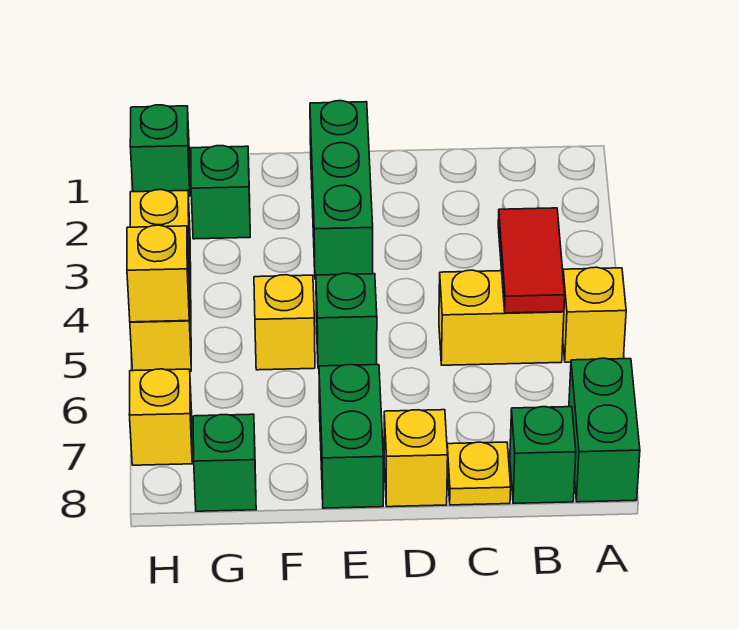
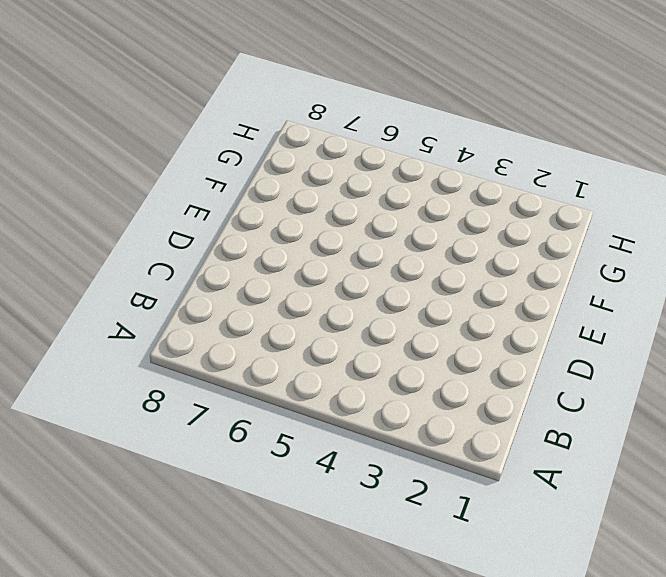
none -> yellow brick A5 level 1
none -> green brick A7:A8 level 1
none -> yellow brick B5:C5 level 1

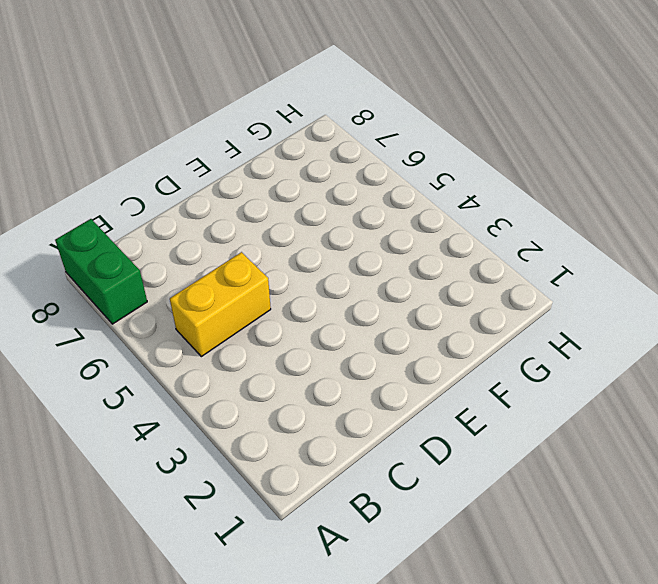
none -> yellow brick A5 level 1
none -> green brick B8 level 1
none -> yellow plate C8 level 1

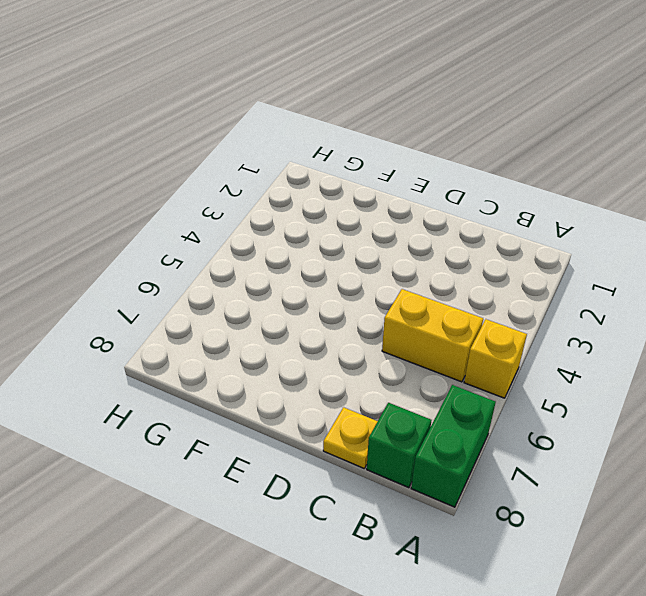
none -> yellow brick D8 level 1
none -> green brick E1:E3 level 1
none -> green brick E5 level 1

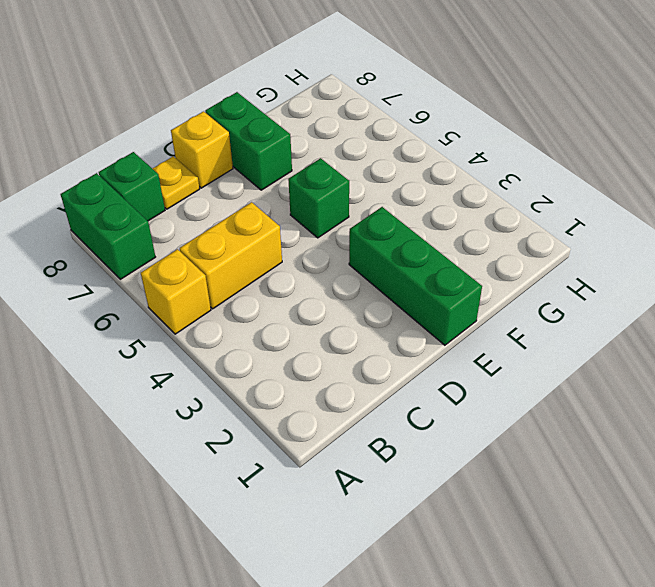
none -> yellow brick F5 level 1
none -> green brick G2 level 1
none -> green brick G8 level 1

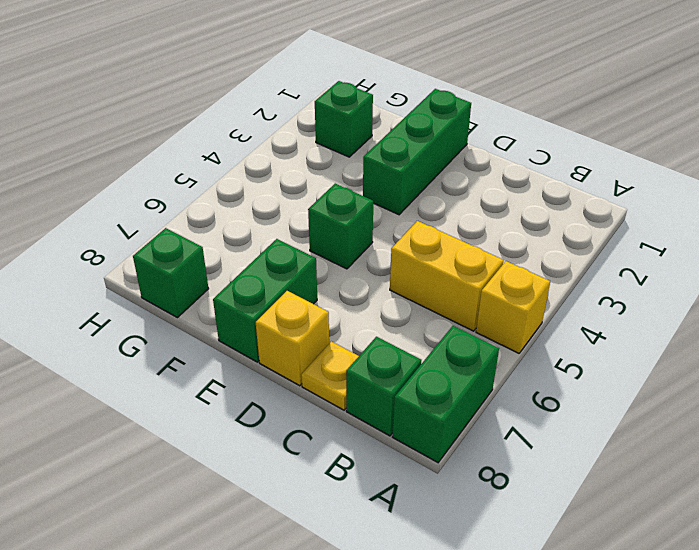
none -> yellow brick F5 level 1
none -> green brick H1 level 1
none -> yellow brick H3:H5 level 1

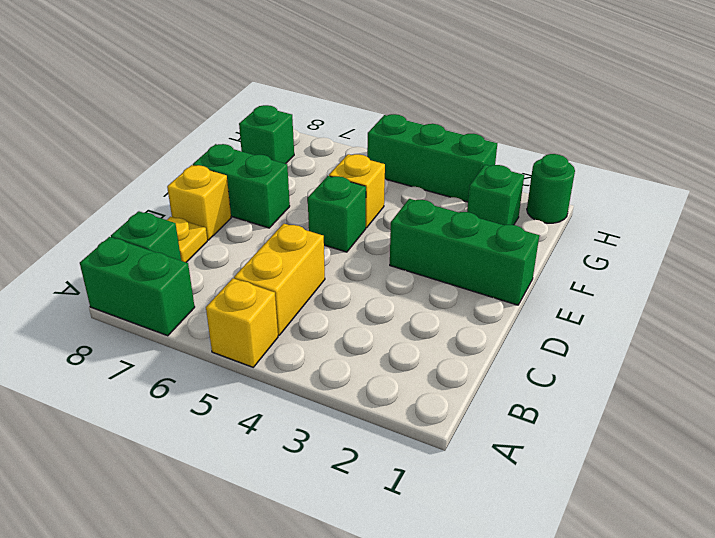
green round brick H1 level 1 -> green brick H1 level 1
green brick H3:H5 level 1 -> yellow brick H3:H5 level 1
none -> yellow brick H7 level 1
none -> red tile B4:B5 level 2
none -> yellow brick H5 level 2

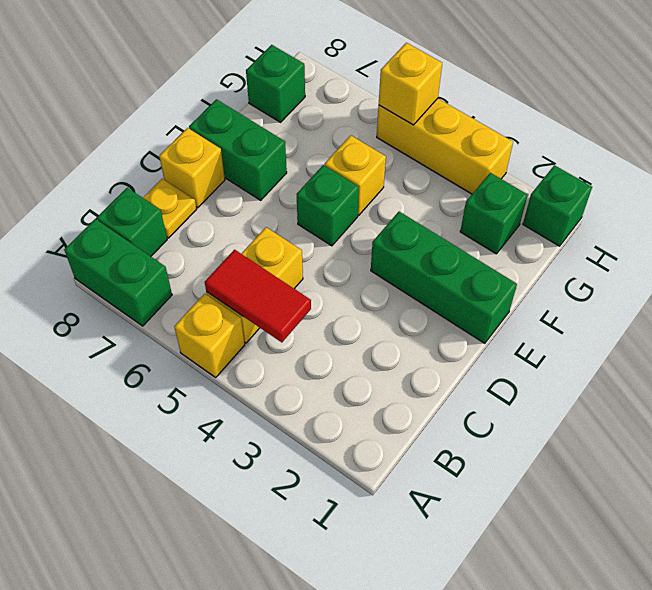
none -> yellow brick H7 level 1

